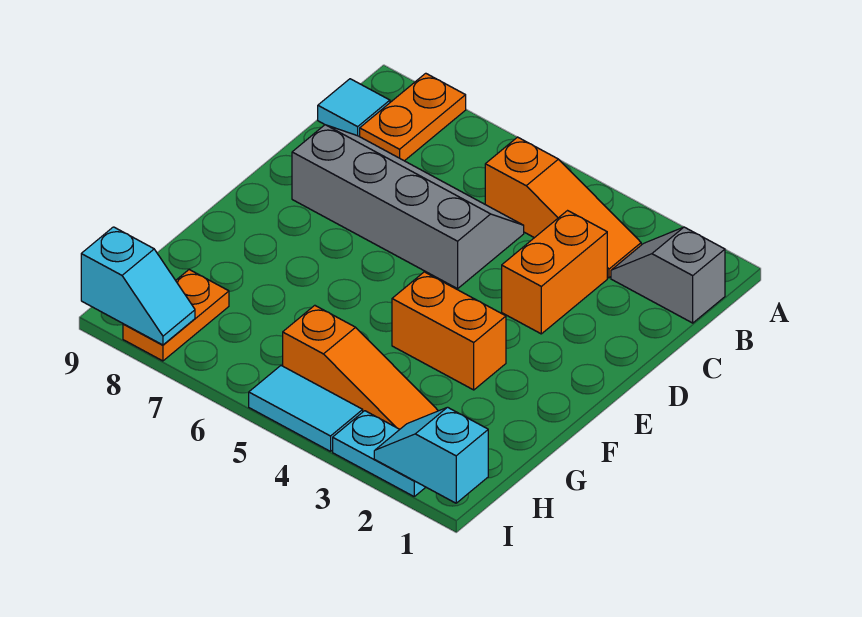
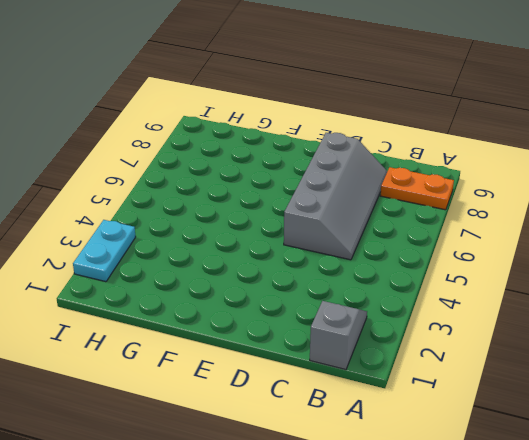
none -> orange slope B3:B5 level 1 top 5
none -> cyan tile B9 level 1
none -> orange brick C3:D3 level 1

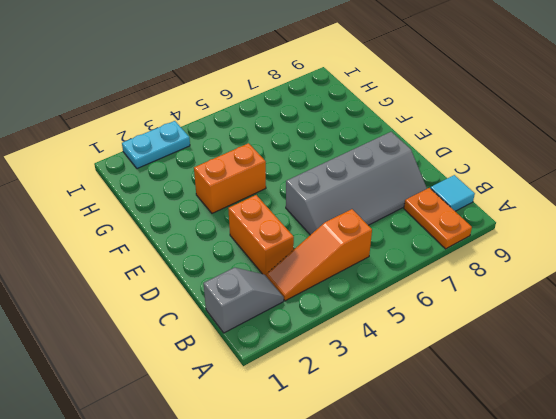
none -> orange slope H3:H5 level 1 top 5
none -> orange plate H8:I8 level 1
none -> cyan tile I4:I5 level 1

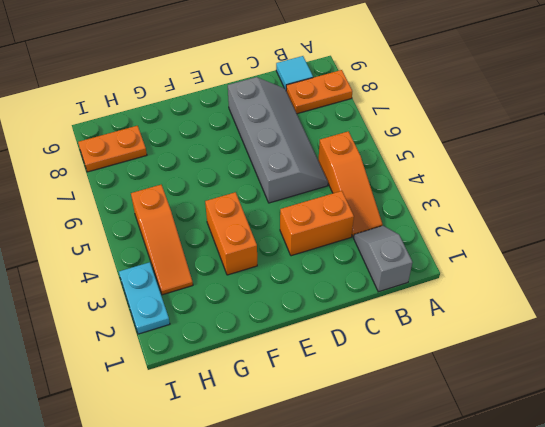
none -> cyan tile I4:I5 level 1
none -> cyan slope I1:I2 level 2 top 1
none -> cyan slope I8:I9 level 2 top 9

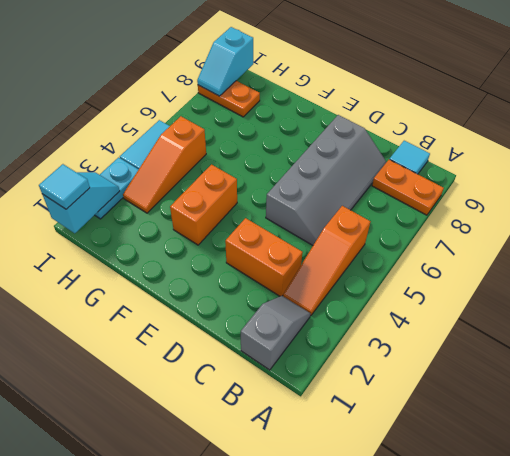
cyan tile I1 level 3 -> none

